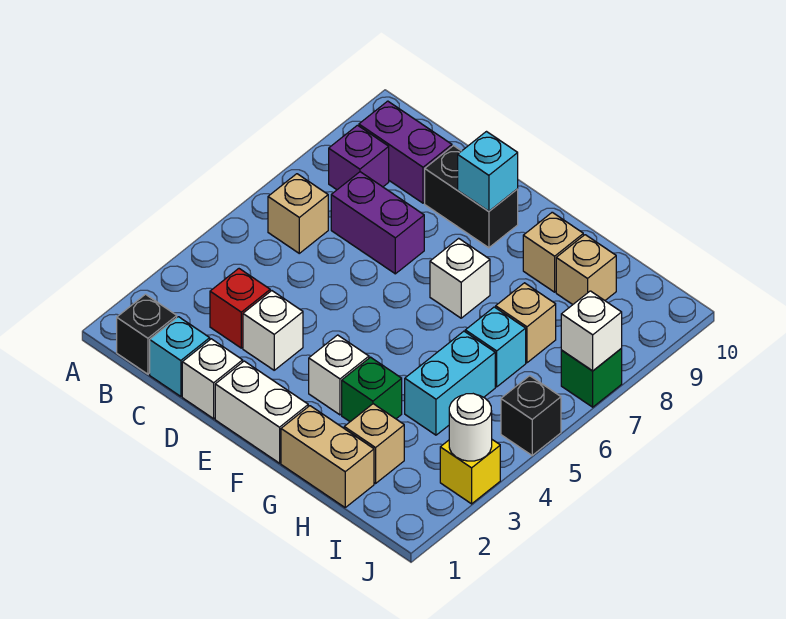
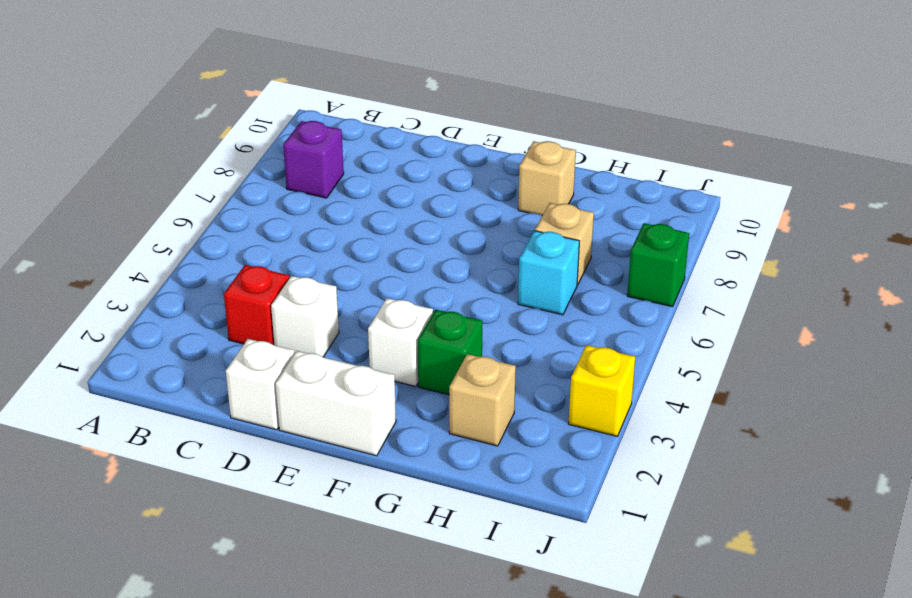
none -> black brick B1 level 1
none -> tan brick B6 level 1
none -> purple brick B9:C9 level 1

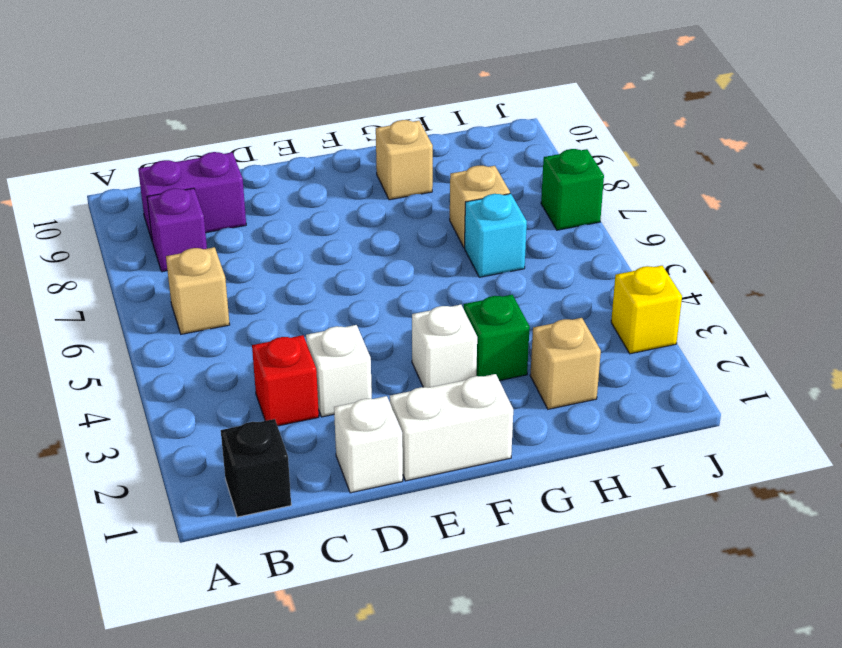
none -> cyan brick C1 level 1
none -> purple brick C7:D7 level 1
none -> black brick D9:E9 level 1

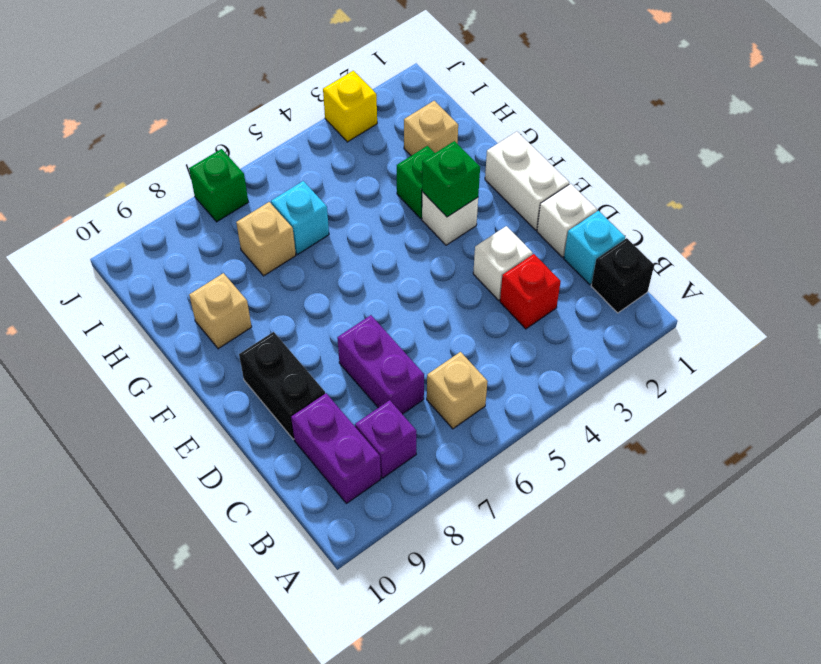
green brick F3 level 2 -> none
none -> white brick F7 level 1
none -> tan brick G1:H1 level 1
none -> cyan brick H4:H5 level 1

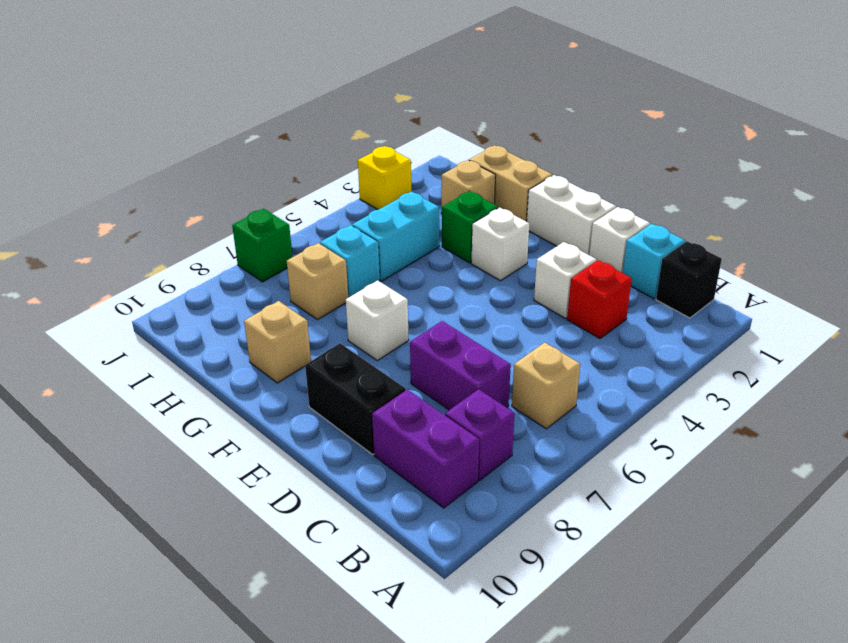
none -> tan brick H9 level 1
none -> black brick J5 level 1
none -> cyan brick E9 level 2

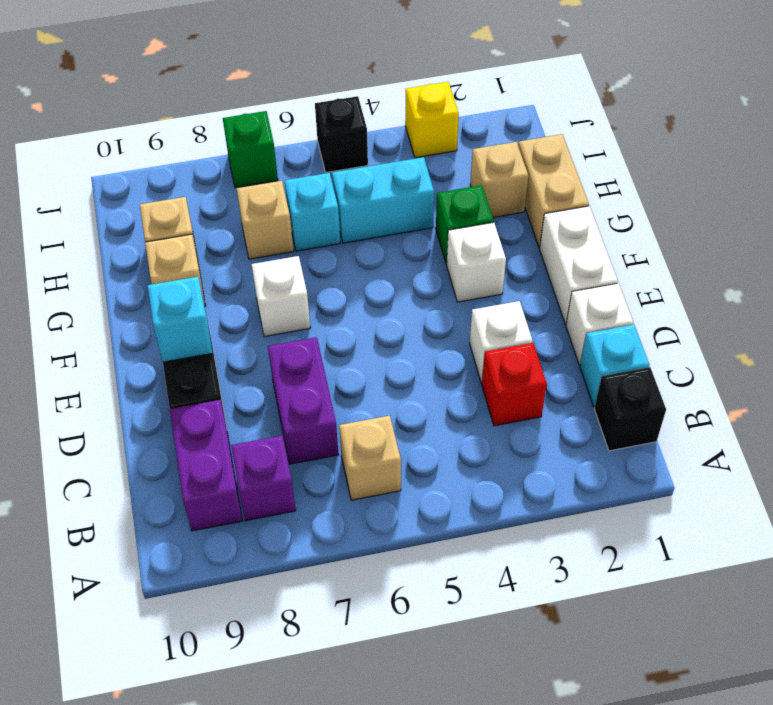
none -> white round brick J3 level 2
none -> white brick J7 level 2

